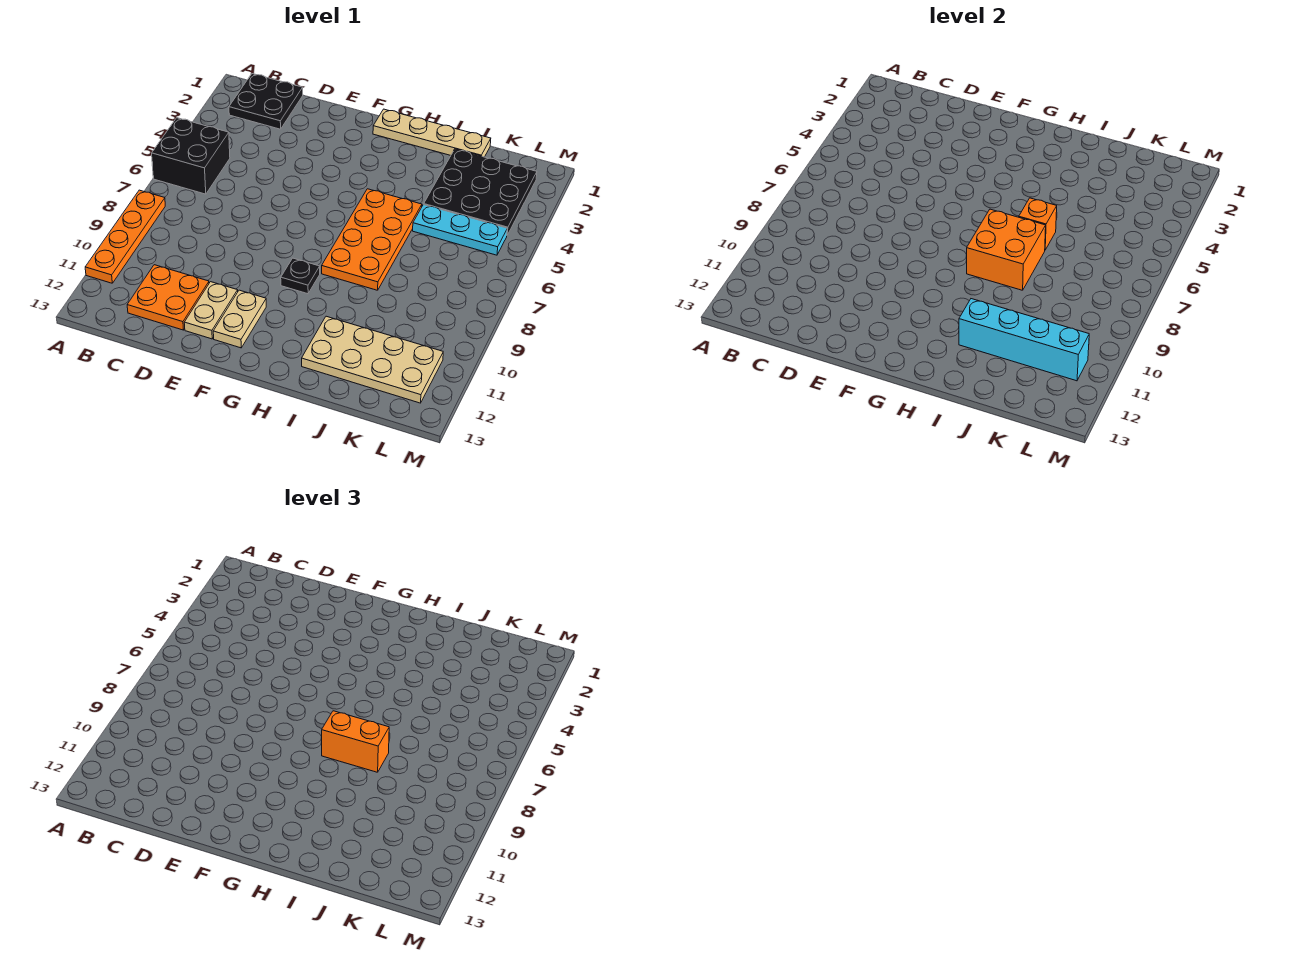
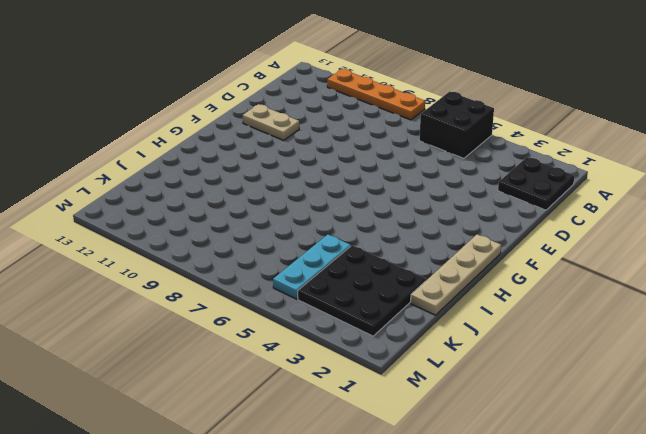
none -> orange plate C11:D12 level 1
none -> tan plate F11:F12 level 1
none -> black plate G9 level 1

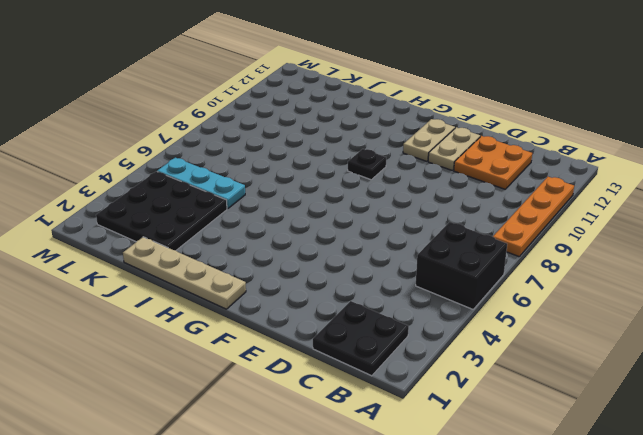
none -> orange plate H5:I8 level 1
none -> tan plate I11:L12 level 1
none -> orange brick H7:I8 level 2

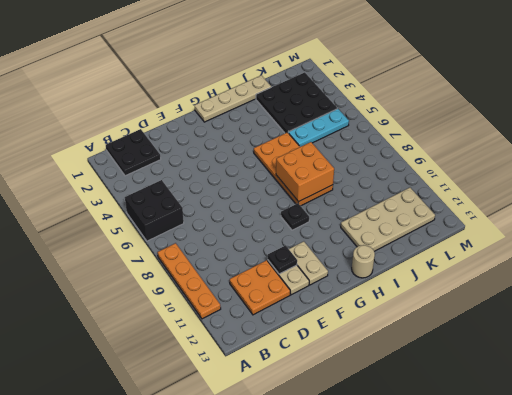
black plate E11 level 2 -> none
tan round brick H13 level 1 -> none
none -> orange brick I6 level 2
none -> cyan brick I11:L11 level 2
none -> orange brick H8:I8 level 3

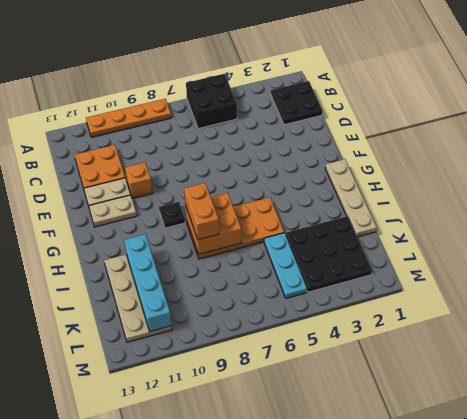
orange brick E10 level 1 -> orange brick I6 level 2

